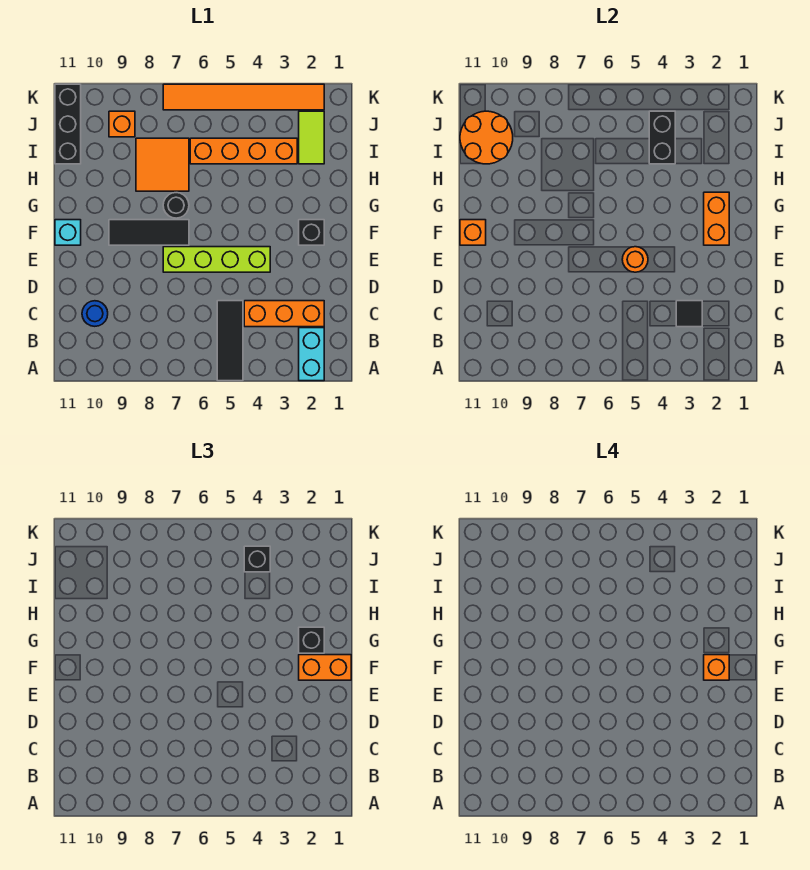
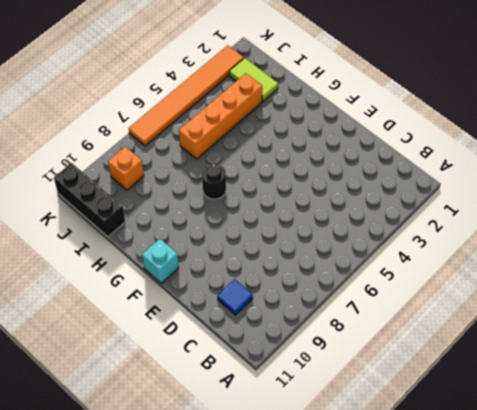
blue tile C10 level 1 -> blue round brick C10 level 1
none -> cyan brick A2:B2 level 1
none -> black tile A5:C5 level 1
none -> orange brick C2:C4 level 1

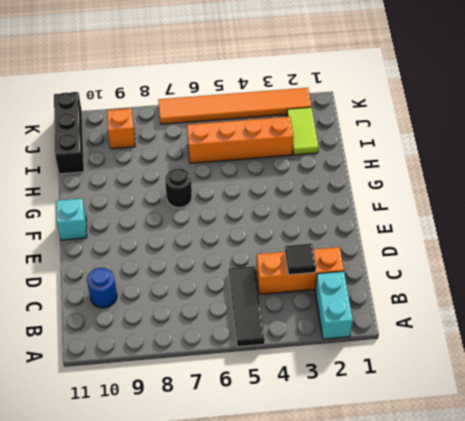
none -> lime brick E4:E7 level 1
none -> black brick F2 level 1
none -> black tile F7:F9 level 1

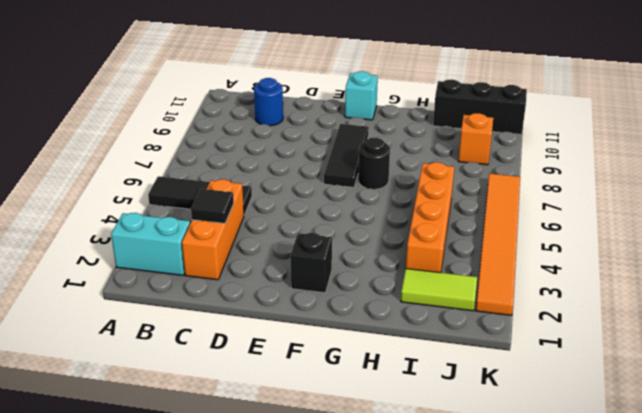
none -> lime brick E4:E7 level 1
none -> orange tile H7:I8 level 1
none -> orange round brick E5 level 2

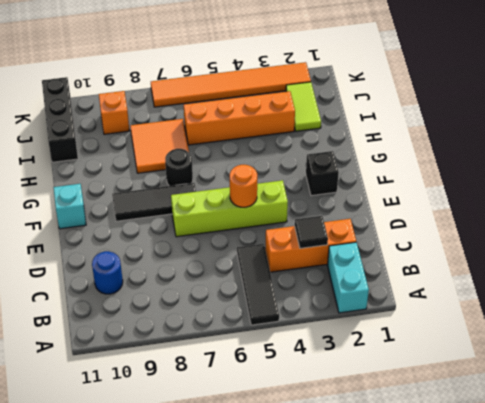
none -> orange brick F2:G2 level 2
none -> orange brick F11 level 2
none -> black brick I4:J4 level 2

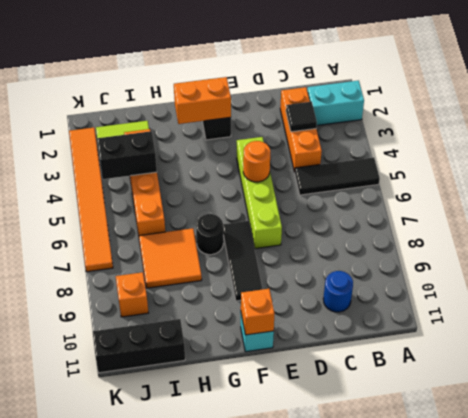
none -> orange round brick I10:J11 level 2
none -> orange brick F1:F2 level 3
none -> black brick G2 level 3

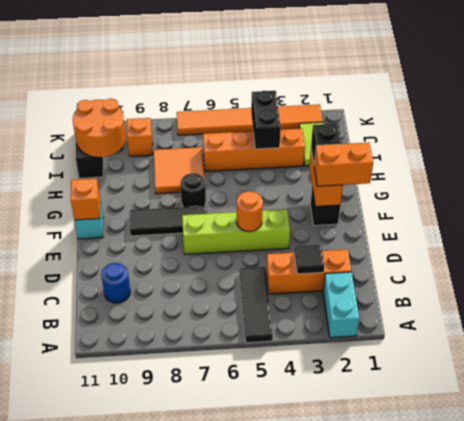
none -> black brick J4 level 3
none -> orange brick F2 level 4

